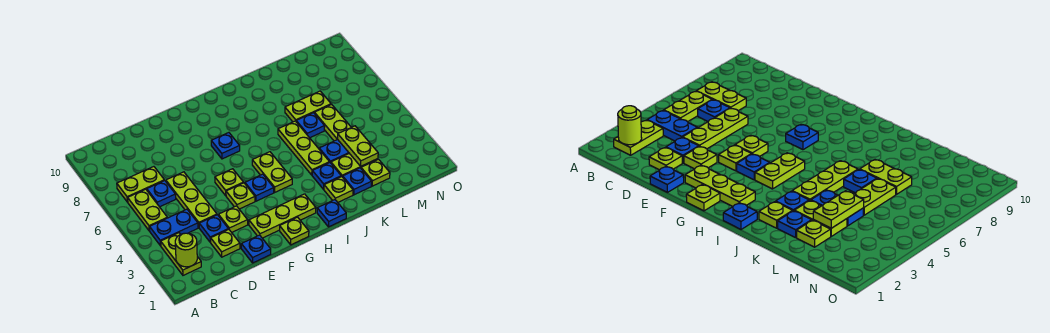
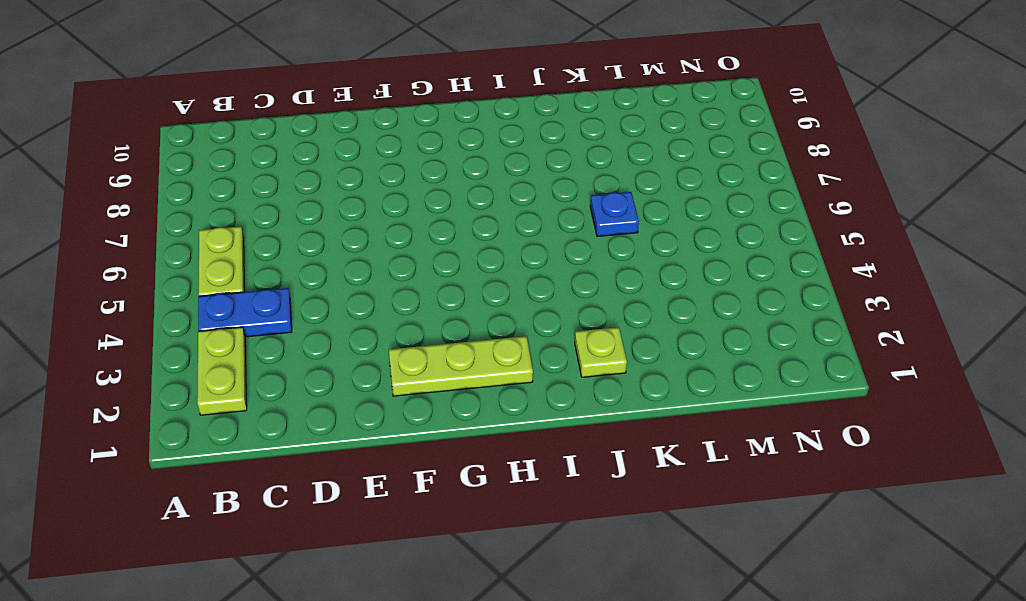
none -> lime plate B7:C7 level 1
none -> blue plate C6 level 1
none -> lime plate D2 level 1
none -> blue plate D3 level 1

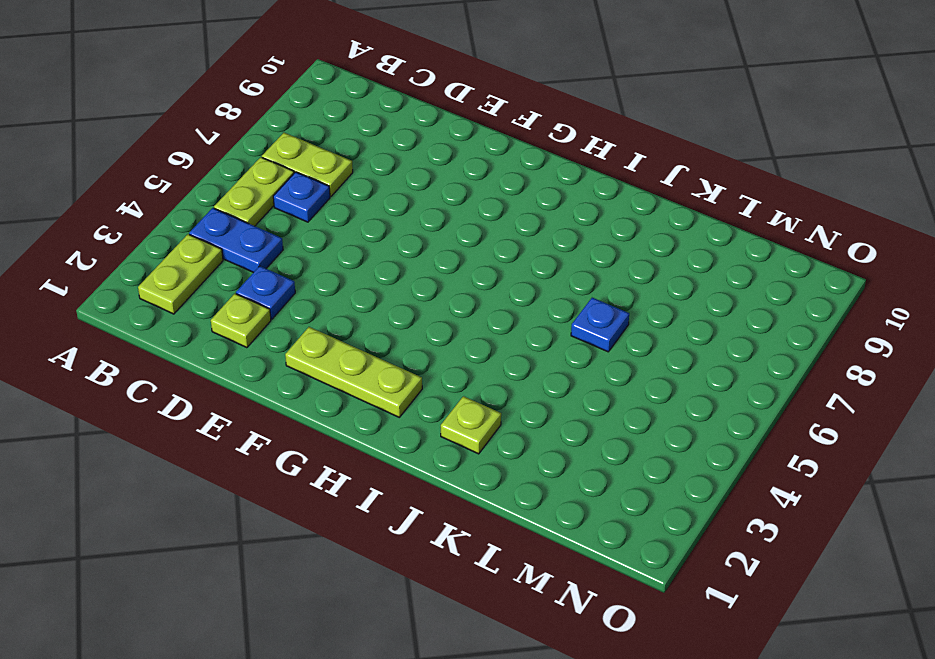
none -> lime plate D4:D6 level 1
none -> blue plate E1 level 1
none -> lime plate E3 level 1
none -> lime plate F4 level 1

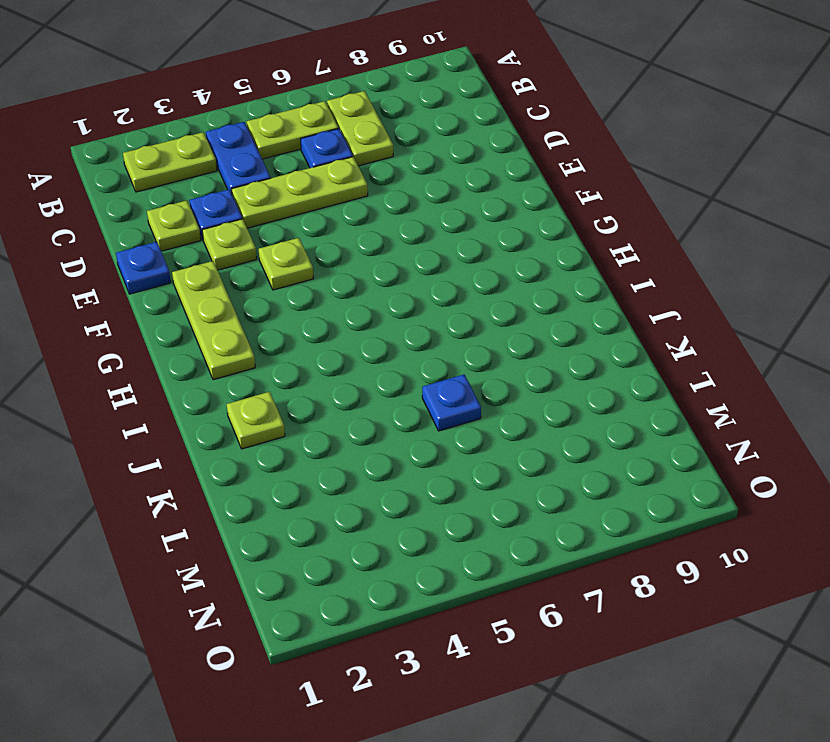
none -> lime plate F5 level 1
none -> lime plate G1 level 1
none -> blue plate G4 level 1
none -> blue plate G7 level 1

